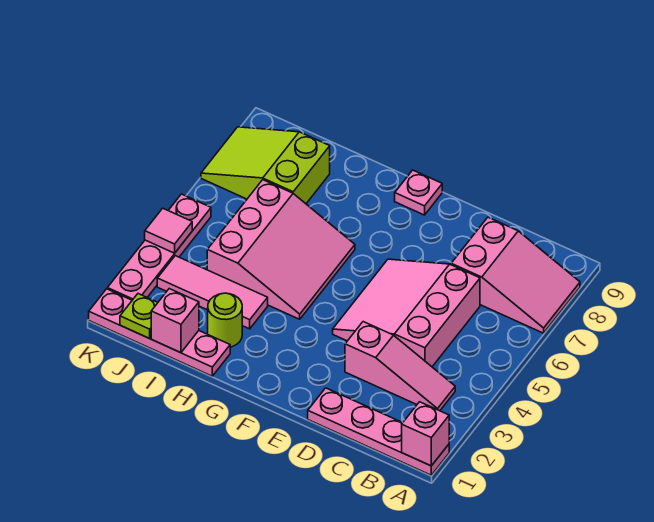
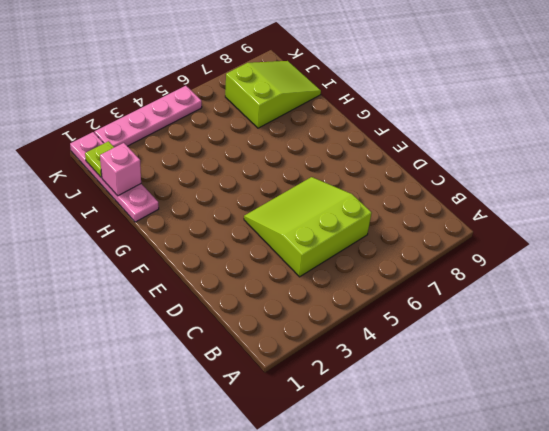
lime slope C4:E6 level 1 top C -> pink slope C4:E6 level 1 top C
lime slope I7:J9 level 1 top 7 -> lime slope I7:K8 level 1 top I
none -> pink plate A1:D1 level 1
none -> pink slope A7:C8 level 1 top C
none -> pink slope B3:D3 level 1 top D

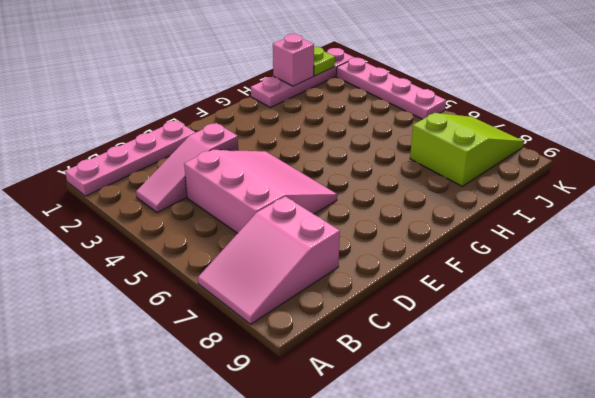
none -> pink plate F9 level 1
none -> pink slope G4:I6 level 1 top I
none -> lime round brick H2 level 1

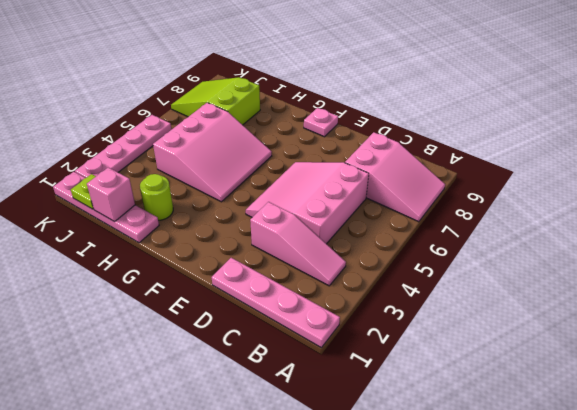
none -> pink tile H3:J3 level 1
none -> pink brick A1 level 2
none -> pink tile K4 level 2

